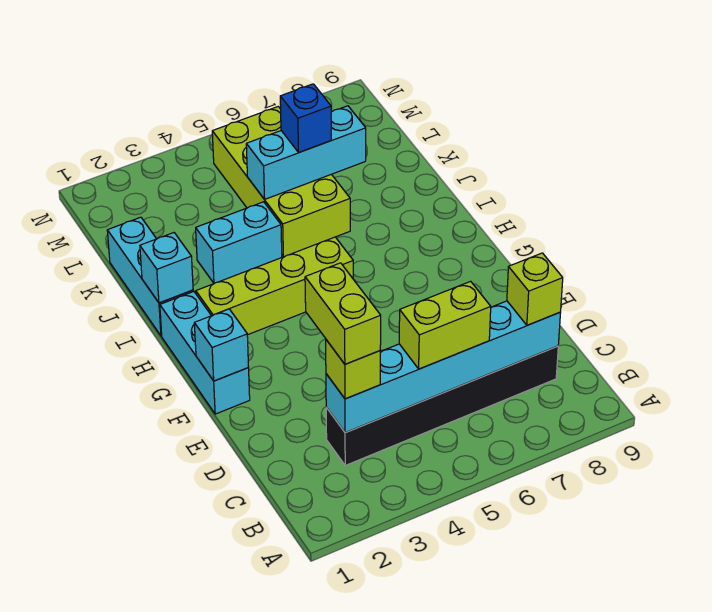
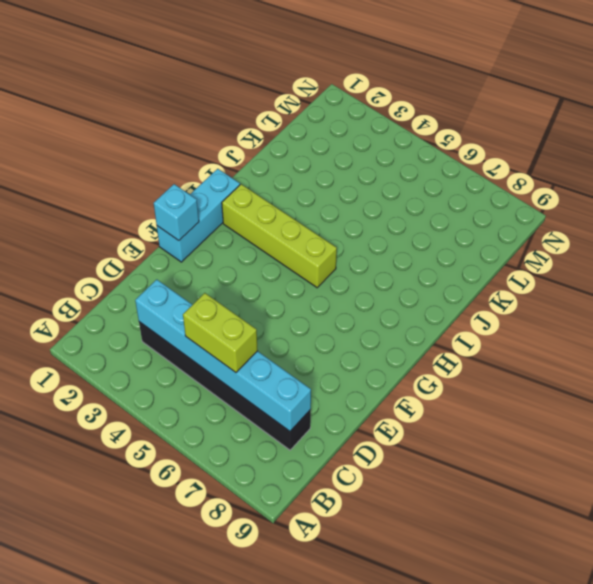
none -> cyan brick I1:K1 level 1
none -> cyan brick J3:J4 level 1
none -> lime brick J5:M6 level 1

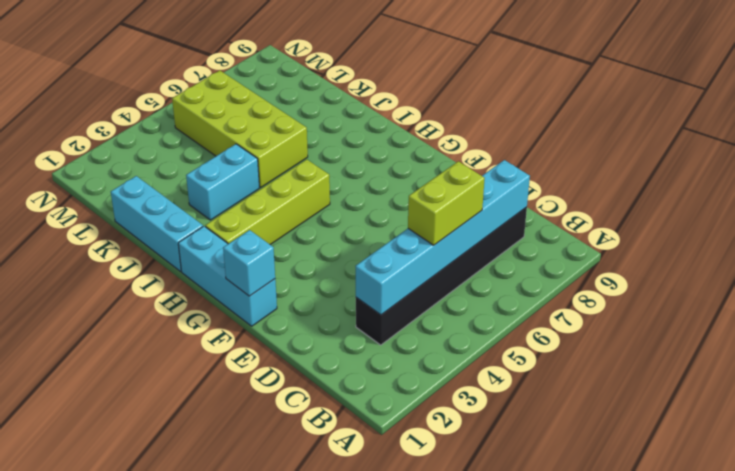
none -> cyan brick I1 level 2
none -> cyan brick K5:K7 level 2
none -> lime brick C3 level 3

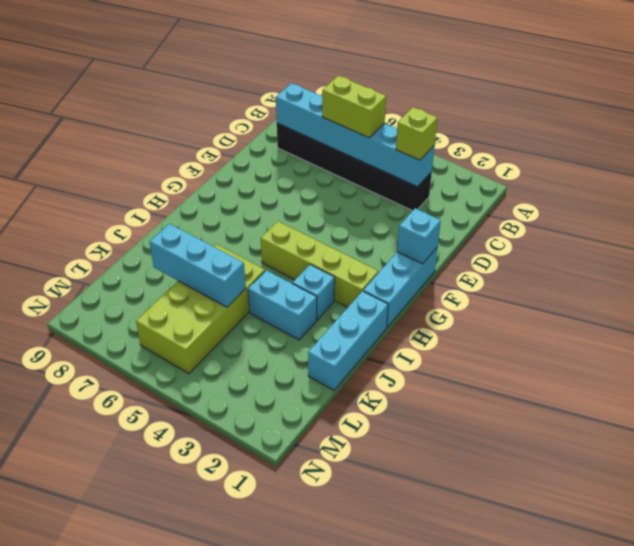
cyan brick I3 level 1 -> cyan brick I1 level 2
none -> lime brick C8 level 3
none -> blue brick K6 level 3
none -> lime brick C3:D3 level 4

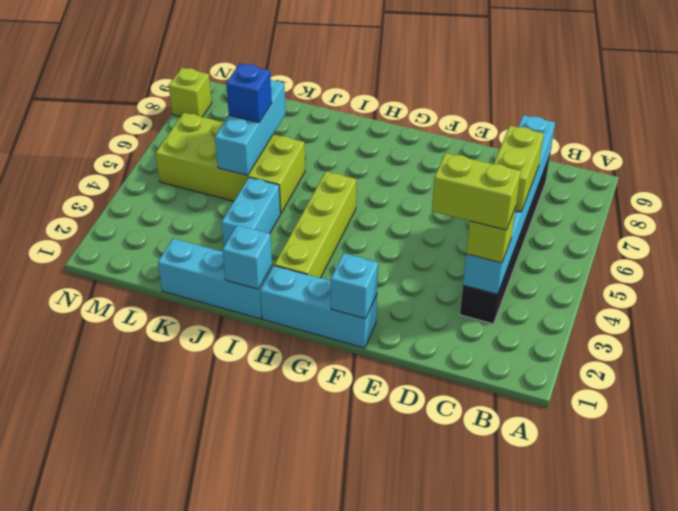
lime brick N8 level 1 -> lime brick C8 level 3

